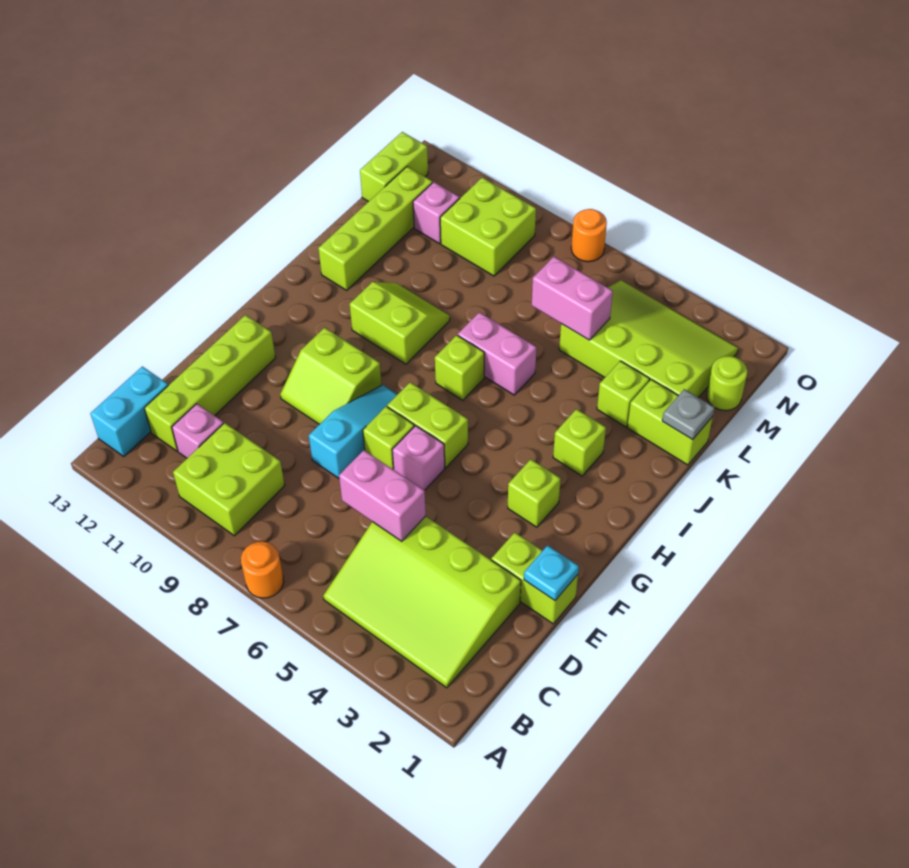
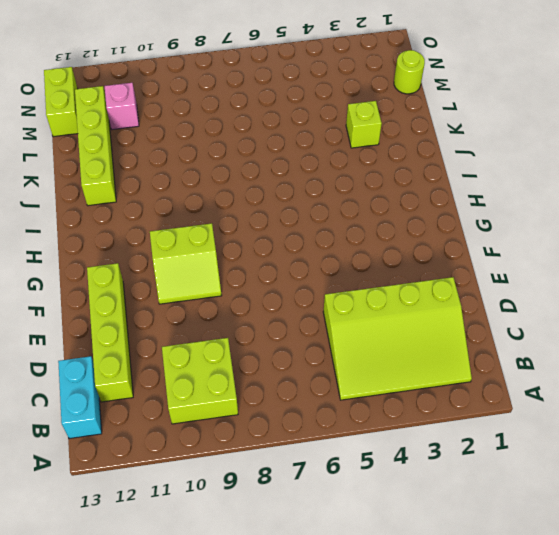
none -> orange round brick A7 level 1
none -> pink brick C11 level 1
none -> lime brick E1:E2 level 1
none -> cyan slope E8:G8 level 1 top E

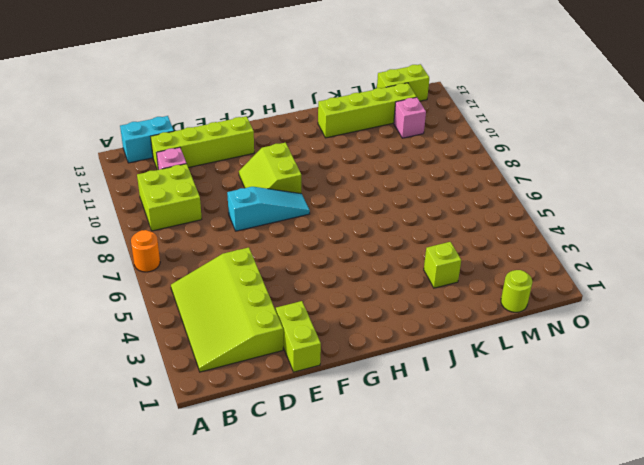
none -> pink brick F6 level 1
none -> lime brick F7 level 1
none -> lime brick G3 level 1
none -> lime brick G6:G7 level 1

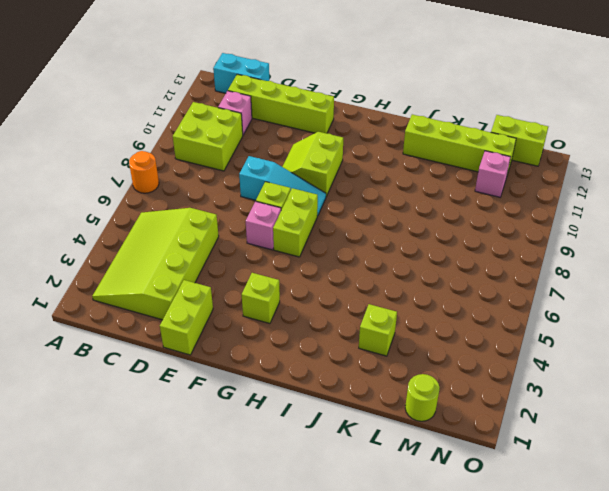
none -> lime brick I3 level 1
none -> lime brick I7 level 1
none -> lime slope I9:J10 level 1 top I
none -> pink brick J6:J7 level 1

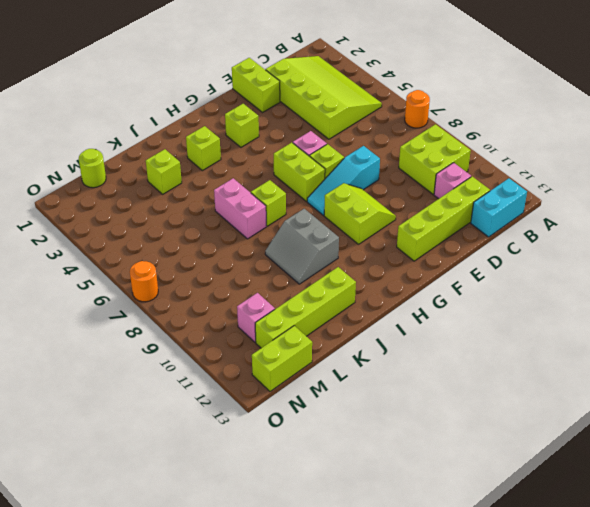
grey slope I9:J10 level 1 top I -> lime slope I9:J10 level 1 top I
none -> lime brick K1:K2 level 1
none -> lime slope L2:N5 level 1 top L
none -> lime brick M9:N10 level 1
none -> pink brick D5:D6 level 2

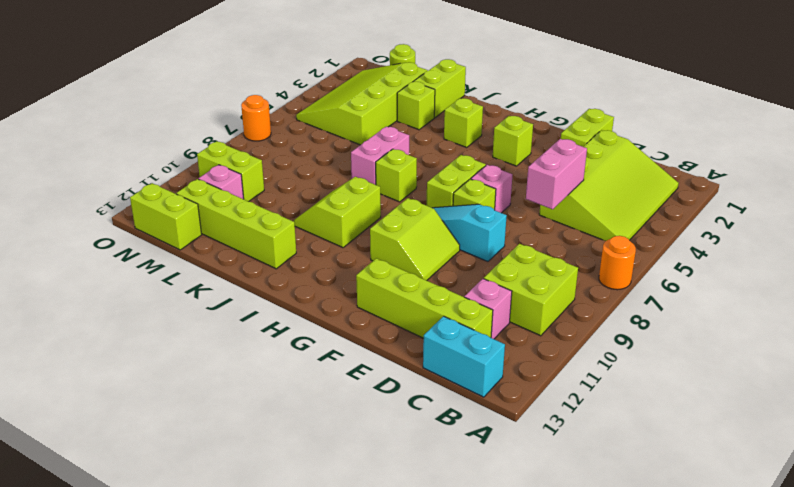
lime brick M10:N10 level 1 -> lime brick M9:N10 level 1
none -> cyan plate E1 level 2
none -> grey plate K1 level 2
none -> pink brick L5:L6 level 2

